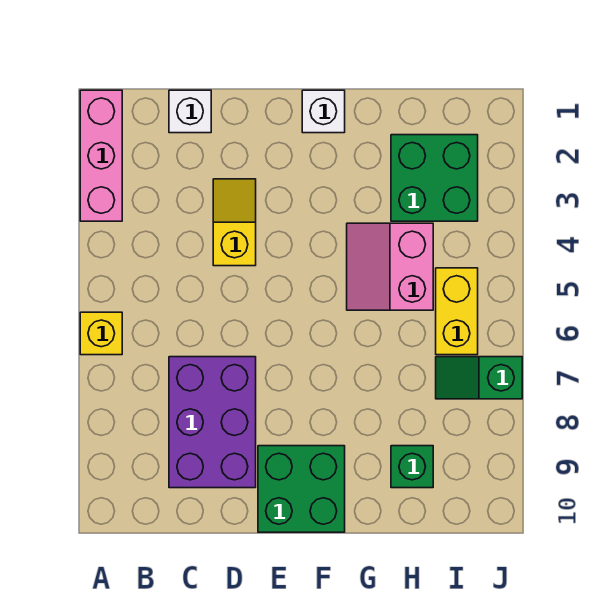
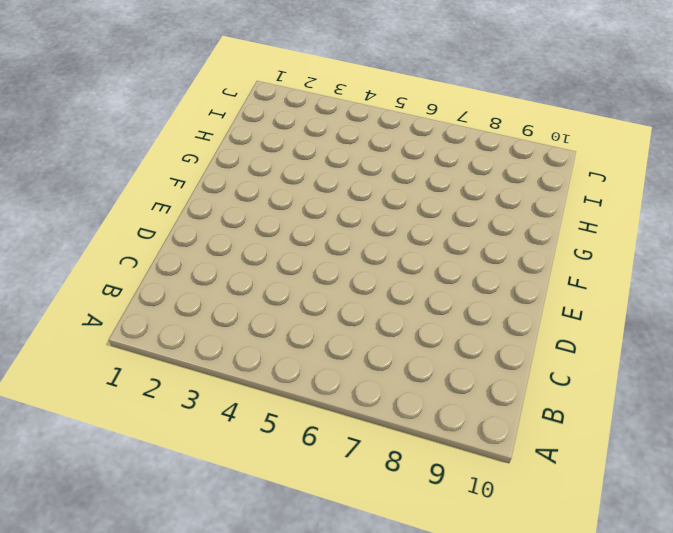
none -> pink brick A1:A3 level 1
none -> yellow brick A6 level 1
none -> white brick C1 level 1

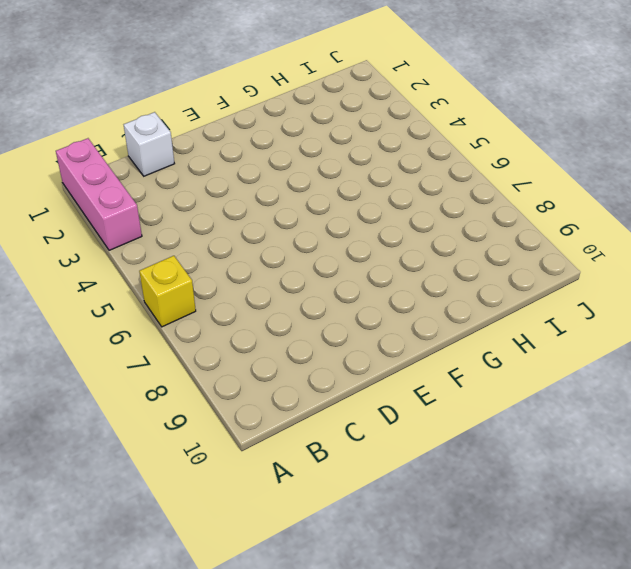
none -> purple brick C7:D9 level 1
none -> yellow slope D3:D4 level 1 top 4
none -> green brick E9:F10 level 1

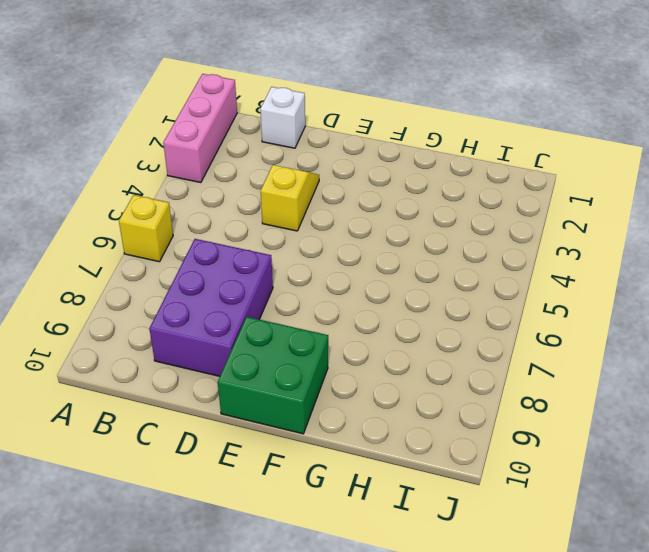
none -> white brick F1 level 1
none -> pink slope G4:H5 level 1 top H
none -> green brick H2:I3 level 1

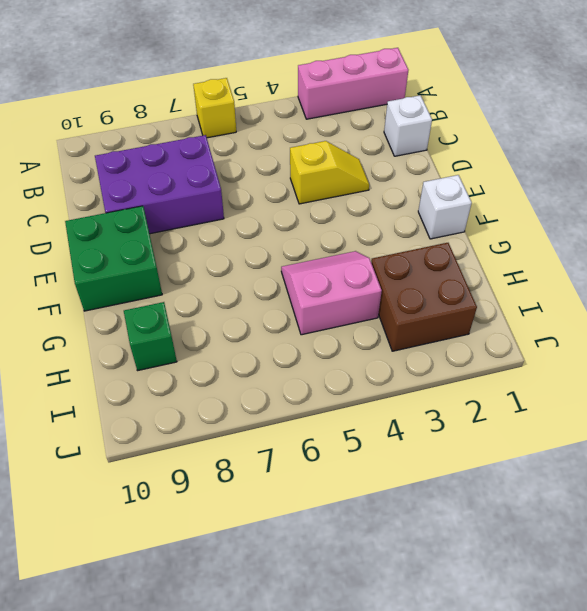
brown brick H2:I3 level 1 -> green brick H2:I3 level 1
none -> yellow brick I5:I6 level 1
none -> green slope I7:J7 level 1 top J

